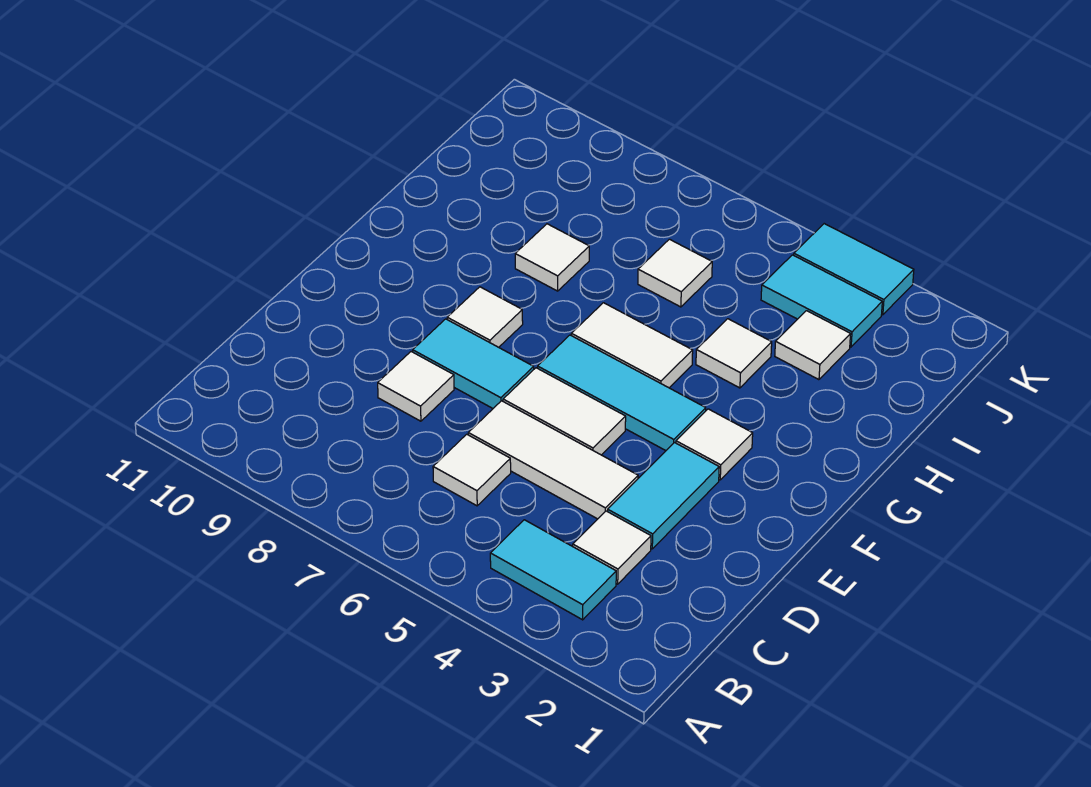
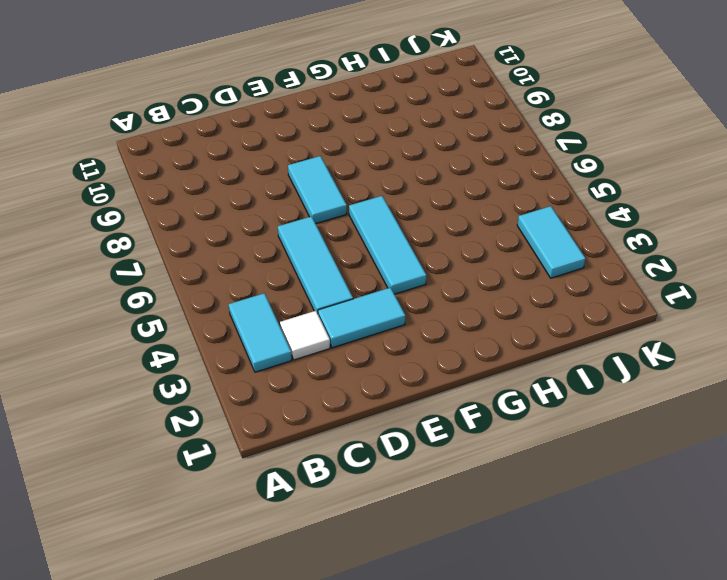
cyan tile D4:D6 level 1 -> white tile D4:D6 level 1
none -> white tile C6 level 1
none -> white tile D8 level 1
none -> white tile E5:E6 level 1

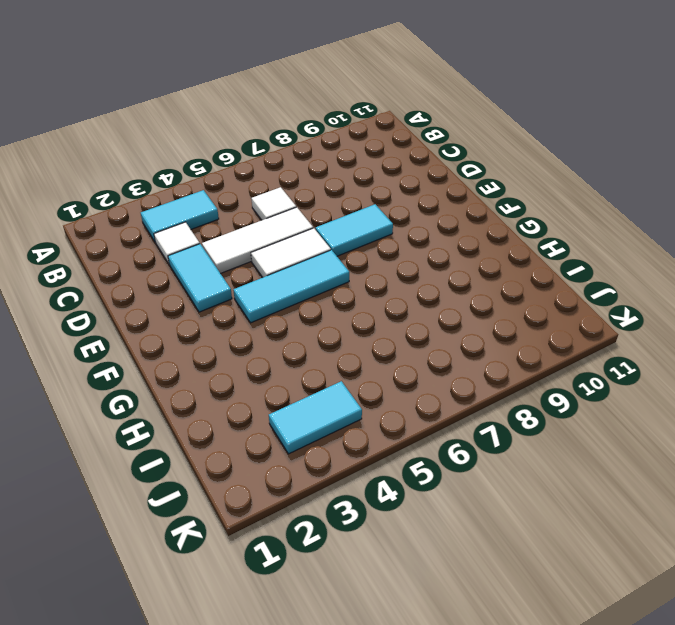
none -> white tile D8 level 1
none -> white tile F3 level 1
none -> white tile F8 level 1

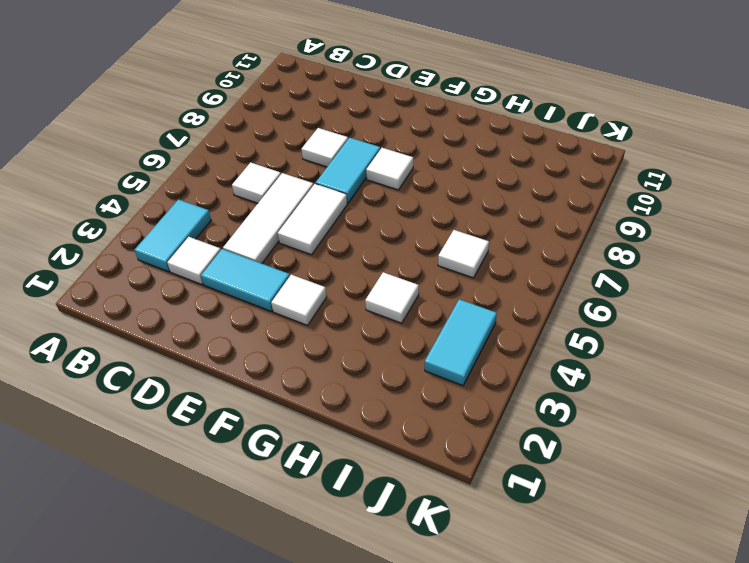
none -> cyan tile F4:F6 level 1
none -> white tile G5:G6 level 1
none -> white tile H8 level 1

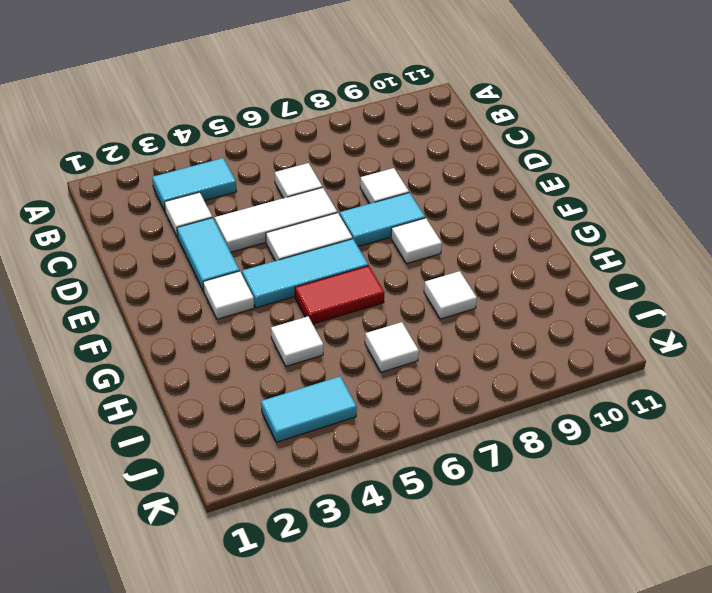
red tile G5:G6 level 1 -> white tile G5:G6 level 1
none -> white tile I3 level 1
none -> cyan tile K3:K4 level 1

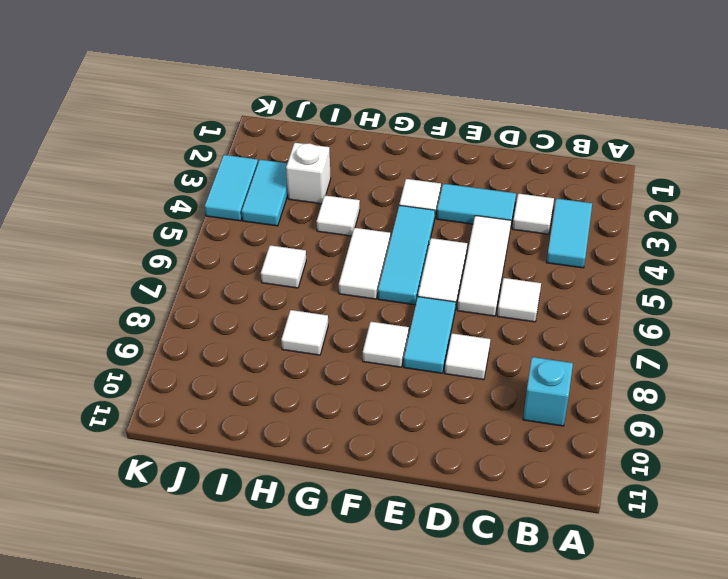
cyan brick B9 level 1 -> none
white brick I3 level 1 -> white tile I3 level 1

